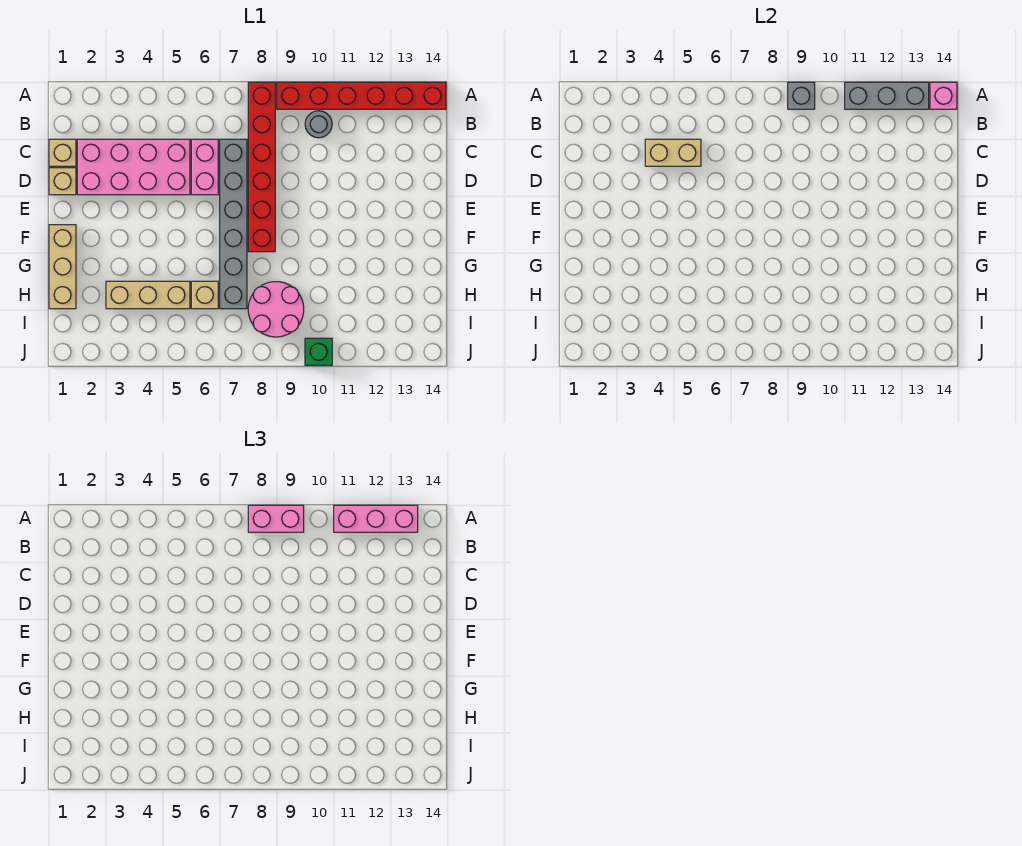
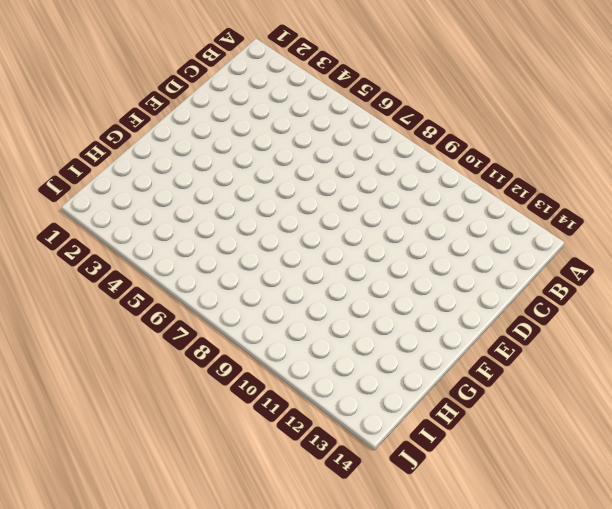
none -> red brick A8:F8 level 1
none -> red brick A9:A14 level 1
none -> grey round brick B10 level 1

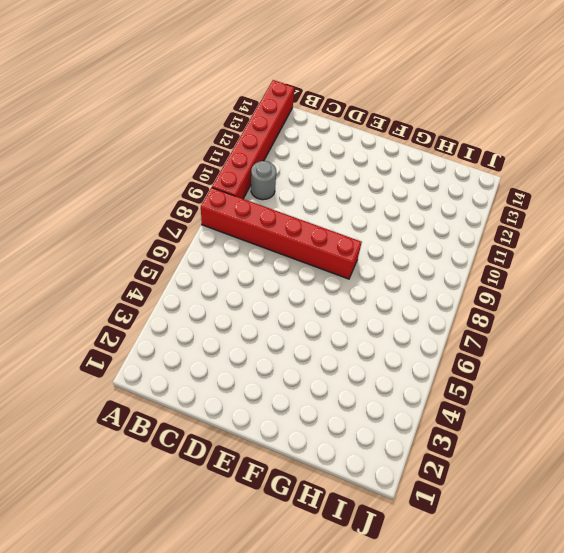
none -> tan brick C1 level 1
none -> pink brick C2:D5 level 1
none -> pink brick C6:D6 level 1

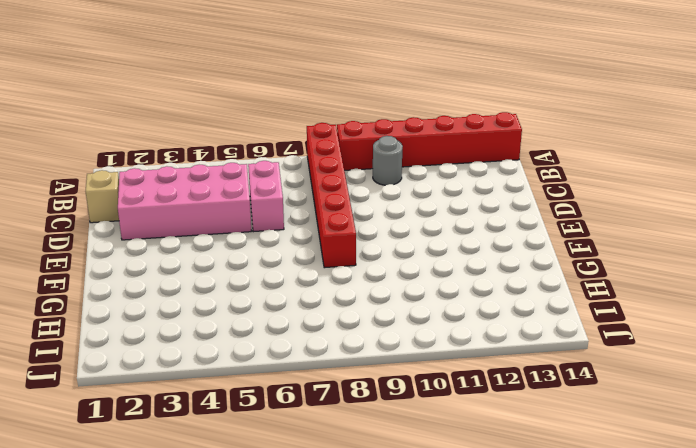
none -> grey brick C7:H7 level 1
none -> tan brick D1 level 1
none -> tan brick F1:H1 level 1

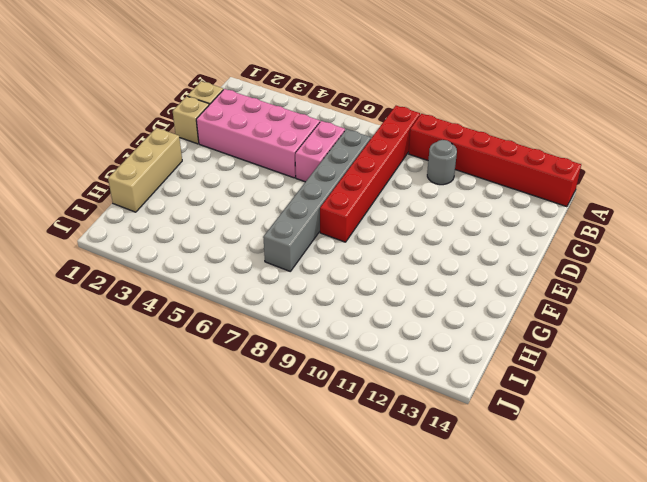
none -> tan brick H3:H5 level 1
none -> tan brick H6 level 1
none -> pink round brick H8:I9 level 1

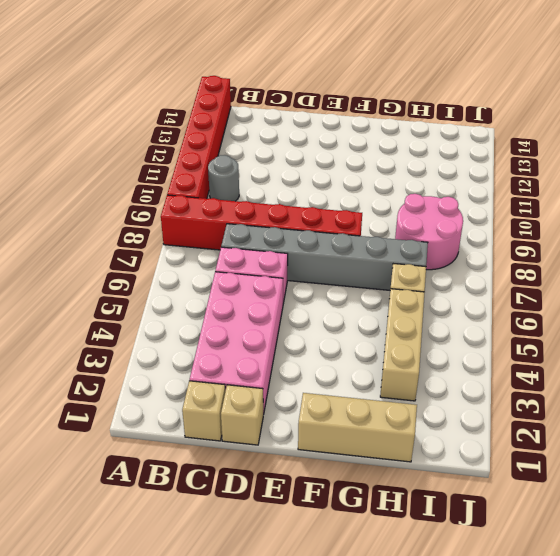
none -> green brick J10 level 1
none -> grey brick A9 level 2
none -> grey brick A11:A13 level 2

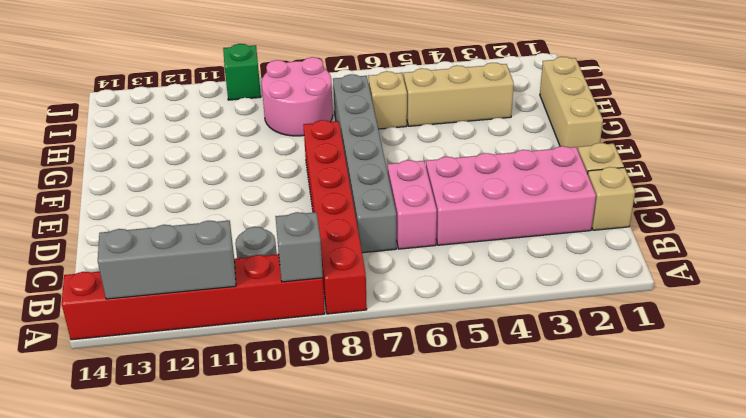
none -> pink brick A14 level 2
none -> tan brick C4:C5 level 2
none -> pink brick A8:A9 level 3

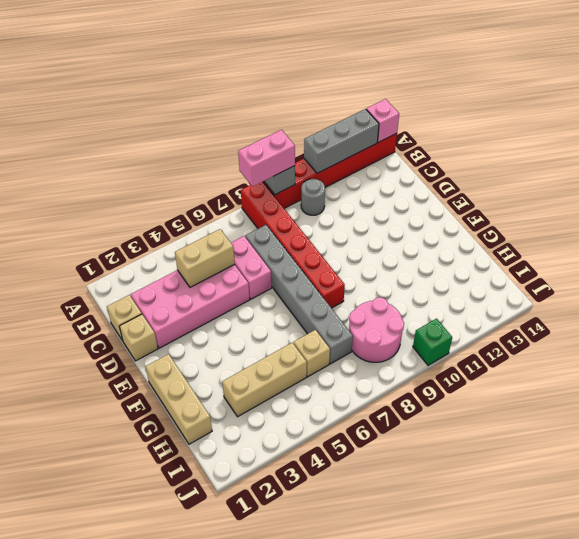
none -> pink brick A11:A13 level 3

